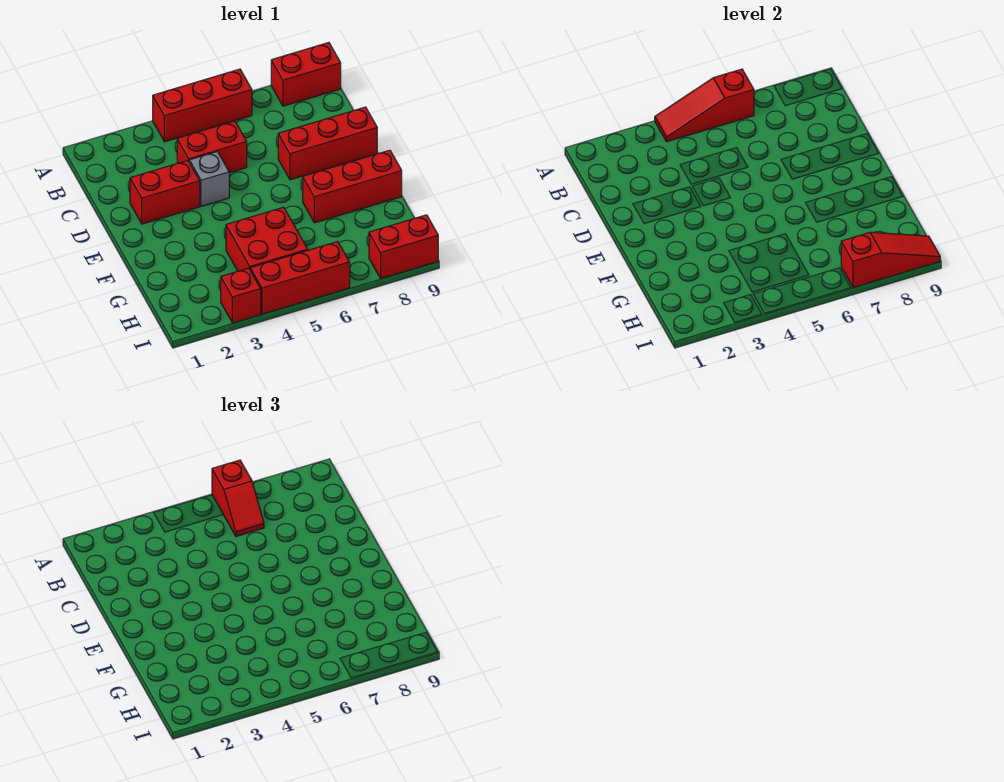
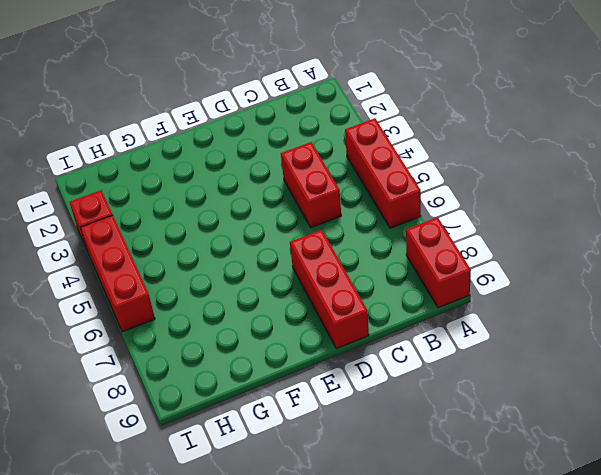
none -> red brick D2:D3 level 1
none -> grey brick D4 level 1
none -> red brick F7:F9 level 1

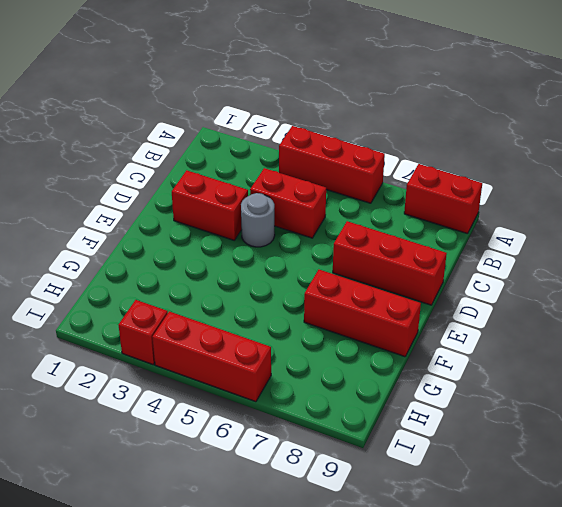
grey round brick D4 level 1 -> grey brick D4 level 1
none -> red brick G4:H5 level 1
none -> red brick I8:I9 level 1
none -> red slope A4:A6 level 2 top 6

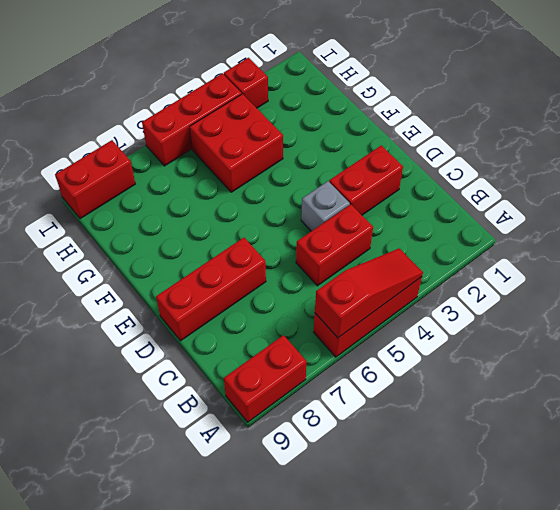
none -> red brick F7:F9 level 1
none -> red slope I7:I9 level 2 top 7
none -> red slope A6:B6 level 3 top A

